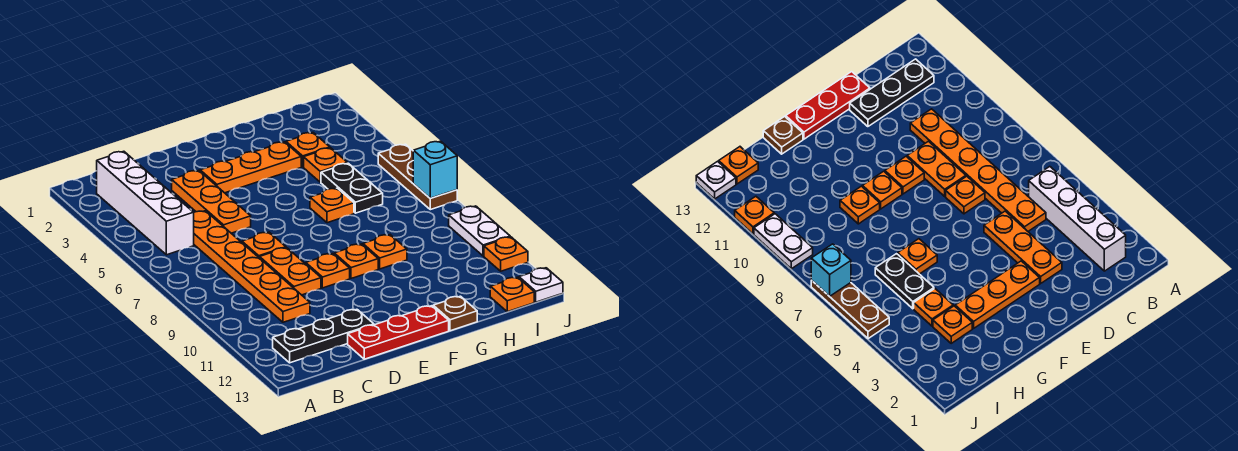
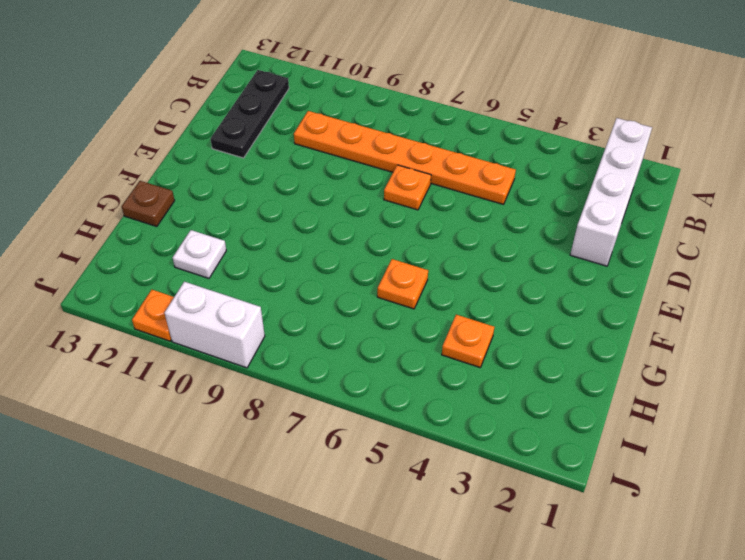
white brick A2:D2 level 1 -> white brick B2:B5 level 1
white plate H11 level 1 -> white plate J13 level 1
white brick J9:J10 level 1 -> white plate J9:J10 level 1
none -> orange plate D3:D5 level 1
none -> orange plate D8:D9 level 1
none -> red plate D13:F13 level 1

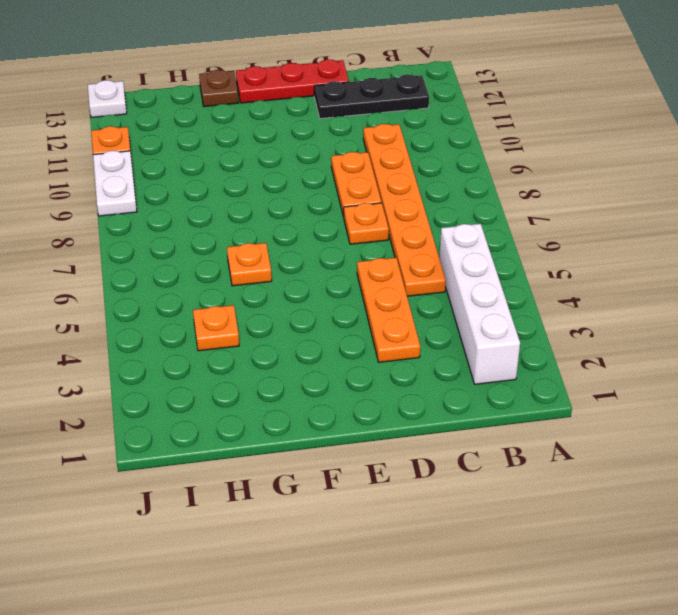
none -> orange plate E3:G3 level 1
none -> orange plate E9 level 1
none -> orange plate F9 level 1

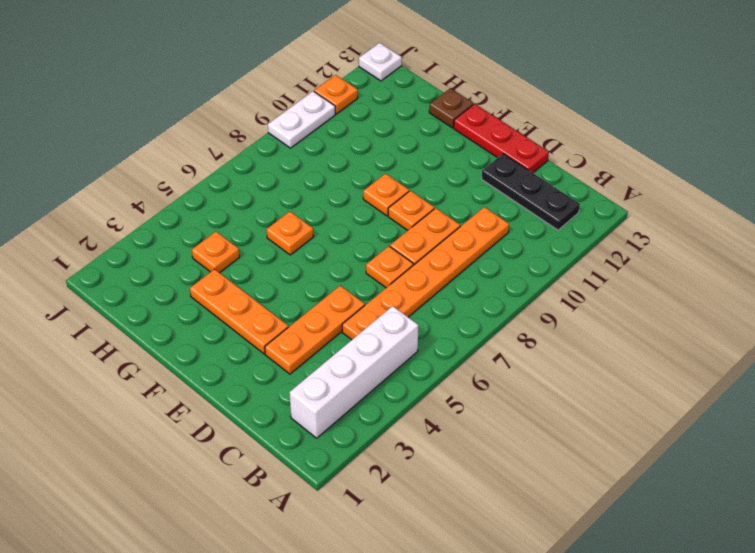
none -> orange plate G9 level 1
none -> orange plate H3 level 1
none -> black plate H5:H6 level 1

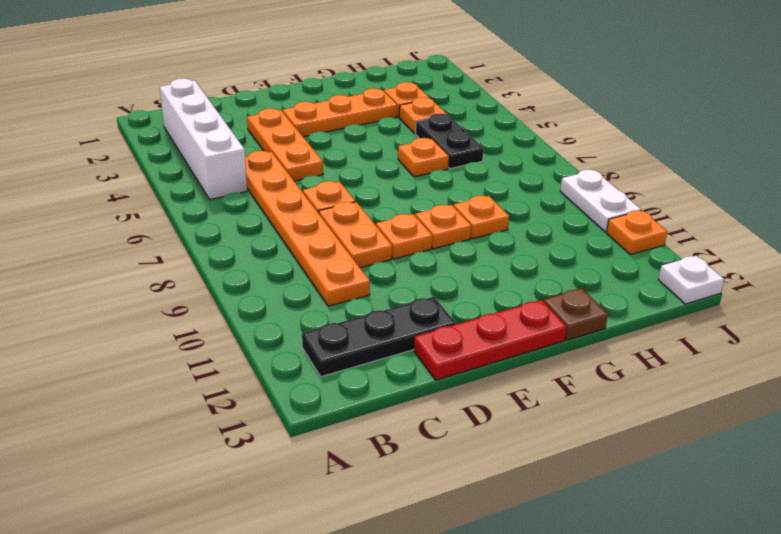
none -> orange plate I13 level 1
none -> brown plate J5:J7 level 1
none -> cyan brick J7 level 2

